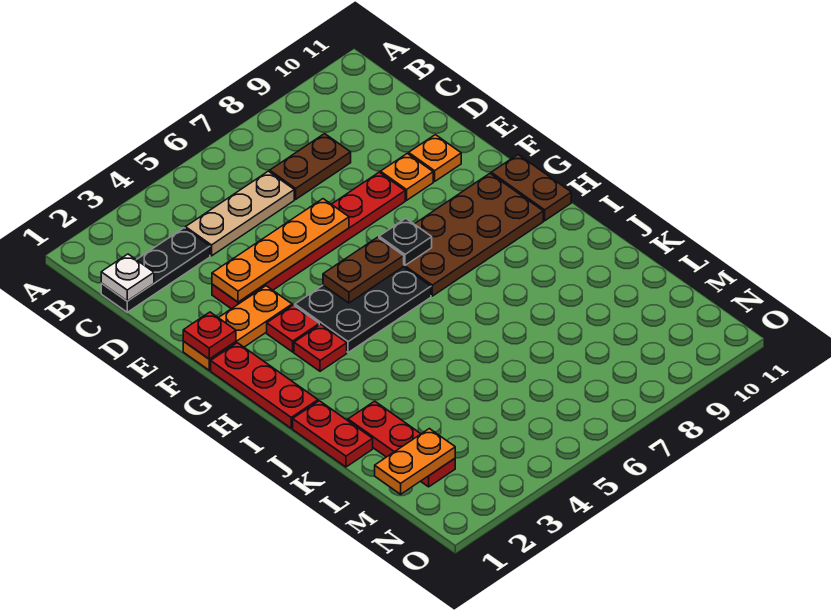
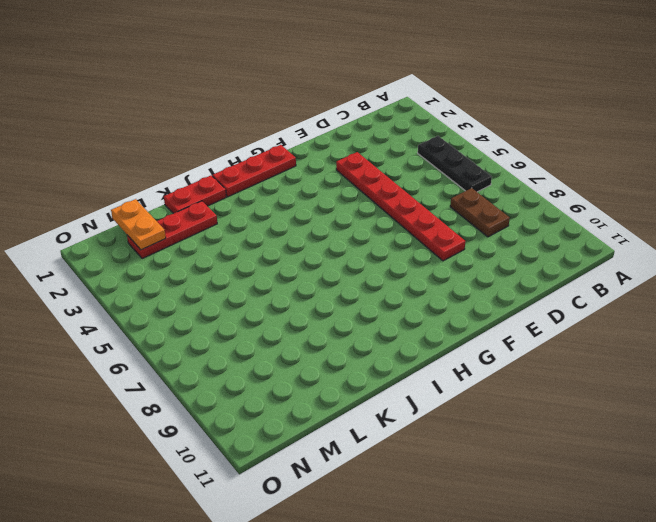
black plate B4:B6 level 1 -> black plate C1:C3 level 1
none -> tan plate C4:C6 level 1
none -> orange plate E9 level 1
none -> orange plate E10 level 1

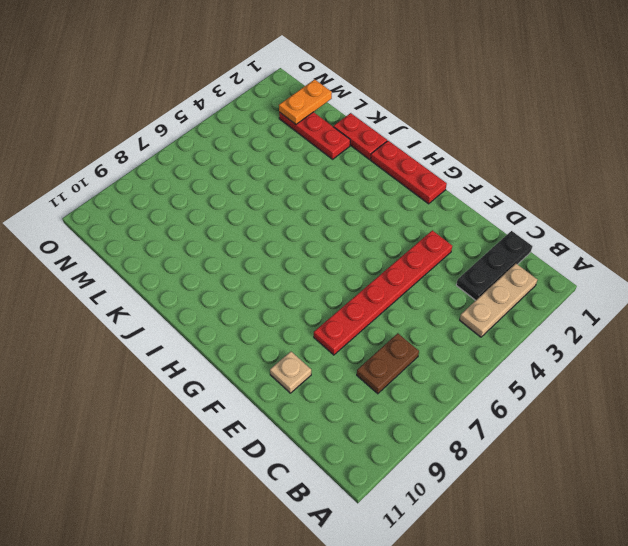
tan plate B2:B4 level 1 -> tan plate C4:C6 level 1
tan plate E10 level 1 -> orange plate E10 level 1
none -> orange plate E9 level 1
none -> orange plate F1:F3 level 1
none -> red plate G3 level 1

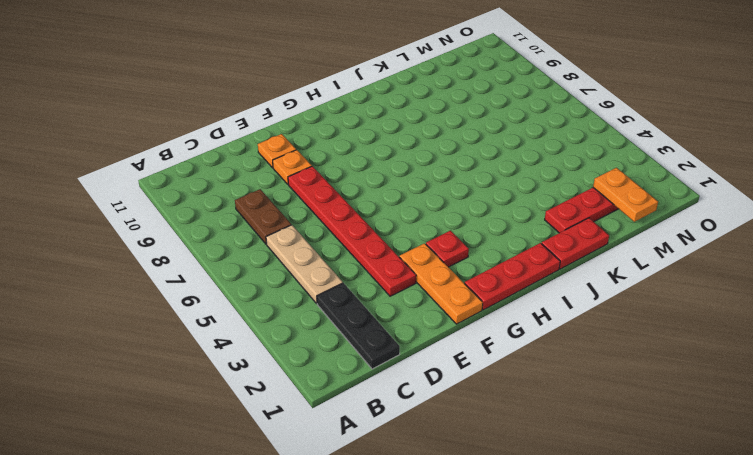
none -> black plate G4:H6 level 1
none -> brown plate G7:H10 level 1
none -> brown plate G11:H11 level 1

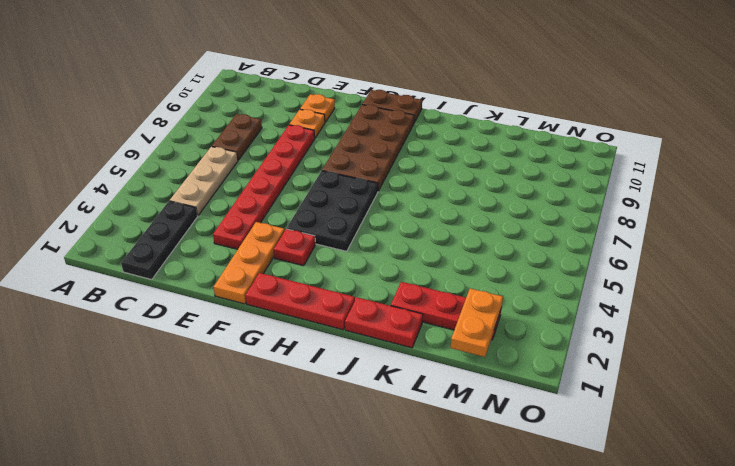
none -> red plate H3 level 1
none -> white plate C1 level 2
none -> orange plate E3:E6 level 2

